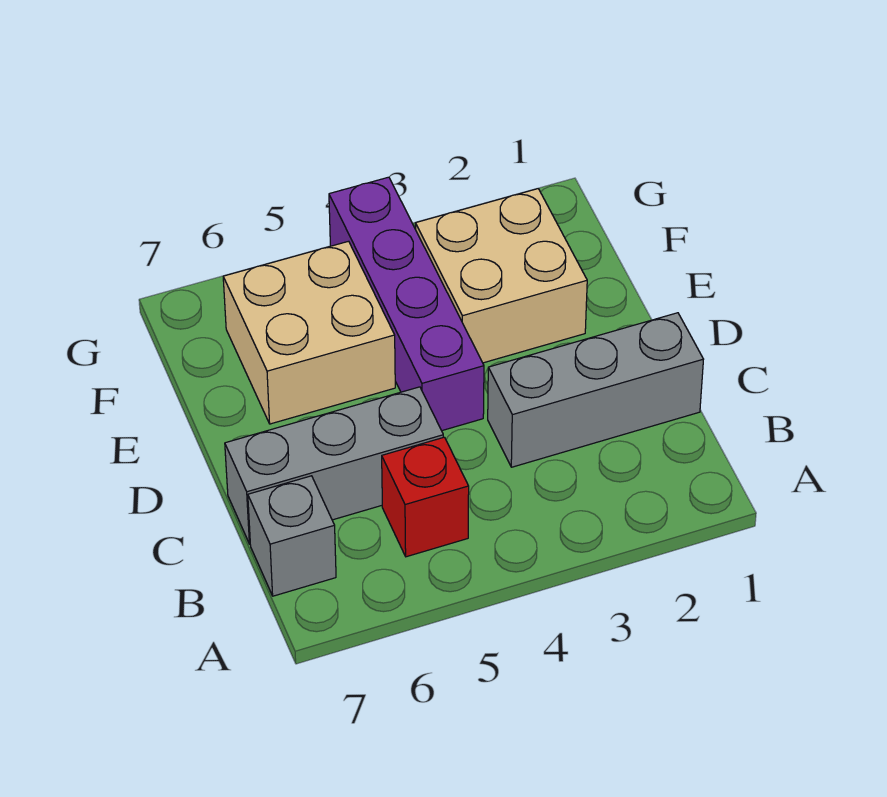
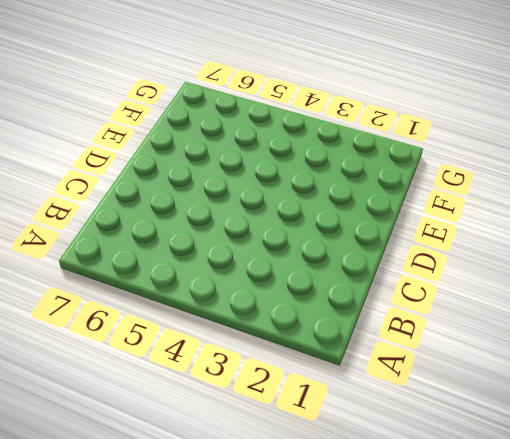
none -> red brick B5 level 1
none -> grey brick B7 level 1

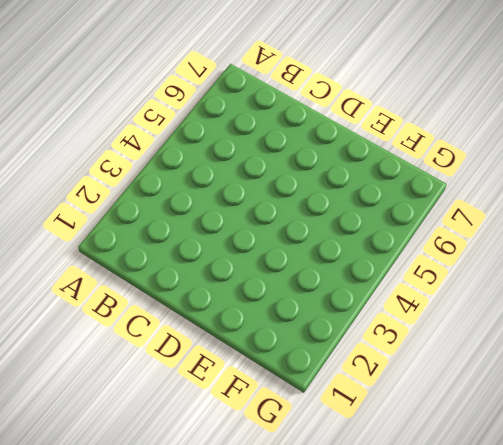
none -> red brick B5 level 1
none -> grey brick B7 level 1

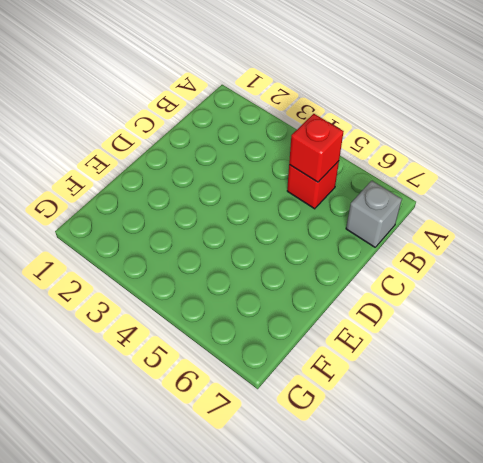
red brick B5 level 2 -> none
none -> grey brick C1:C3 level 1
none -> grey brick C5:C7 level 1

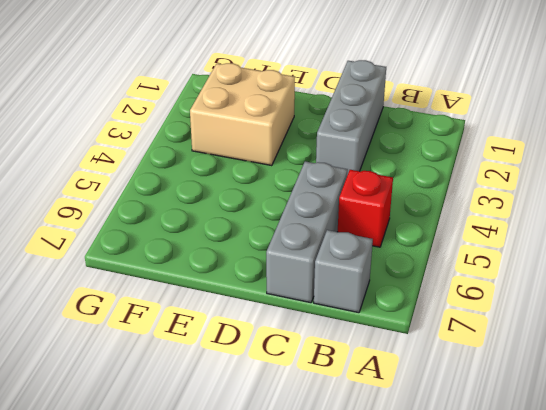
none -> purple brick D4:G4 level 1
none -> tan brick E5:F6 level 1

